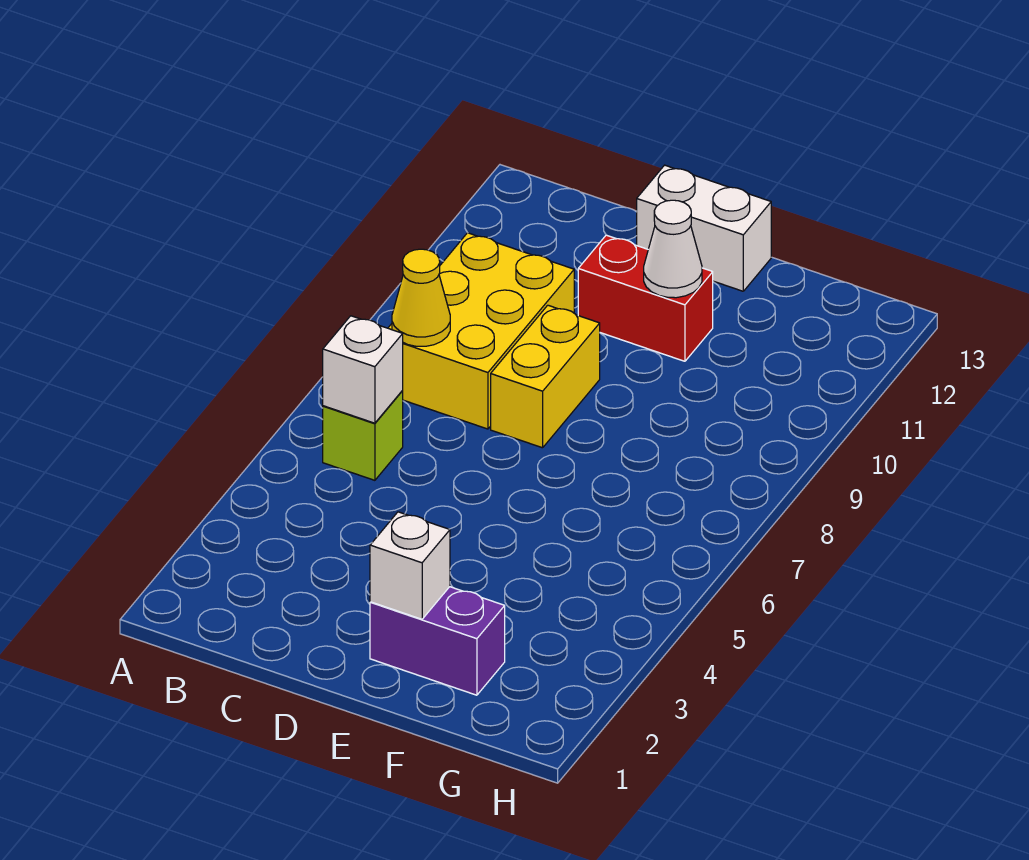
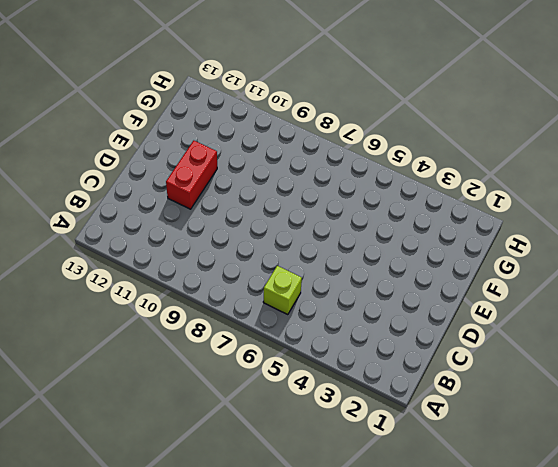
none -> yellow brick B8:C10 level 1
none -> yellow brick D8:D9 level 1

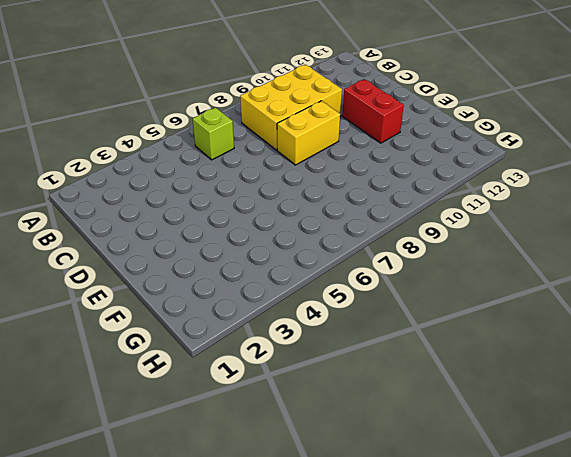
none -> white brick D13:E13 level 1
none -> purple brick E2:F2 level 1

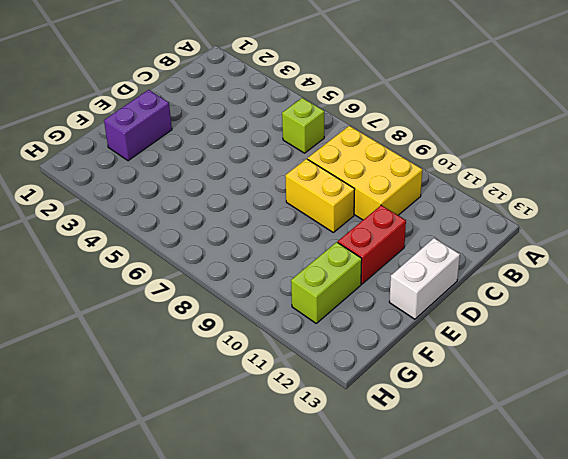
lime brick F11:G11 level 1 -> none
none -> white brick B6 level 2
none -> yellow cone B8 level 2

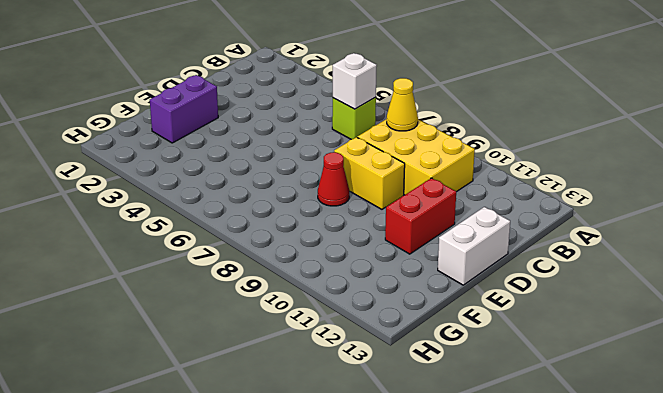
red cone E8 level 1 -> none
none -> white brick E2 level 2
none -> white cone E11 level 2

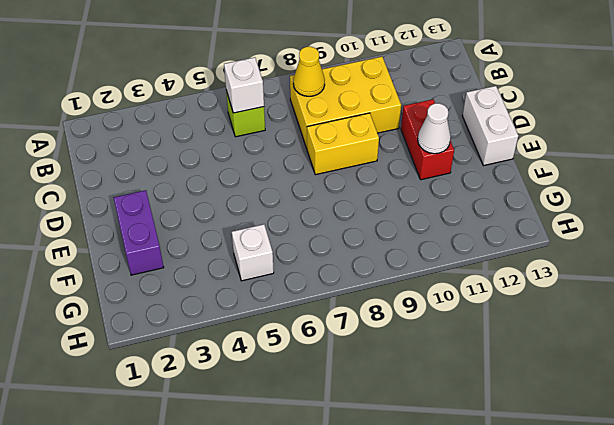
white brick G5 level 1 -> white brick E2 level 2

